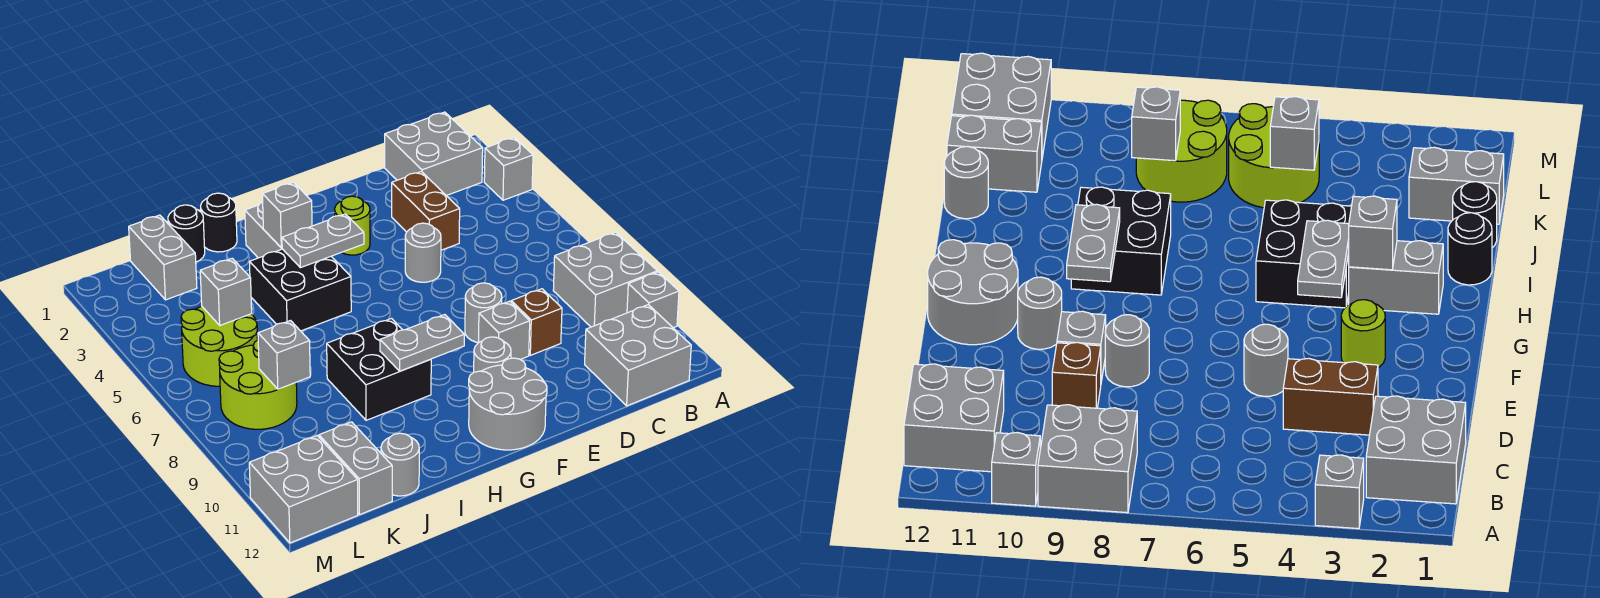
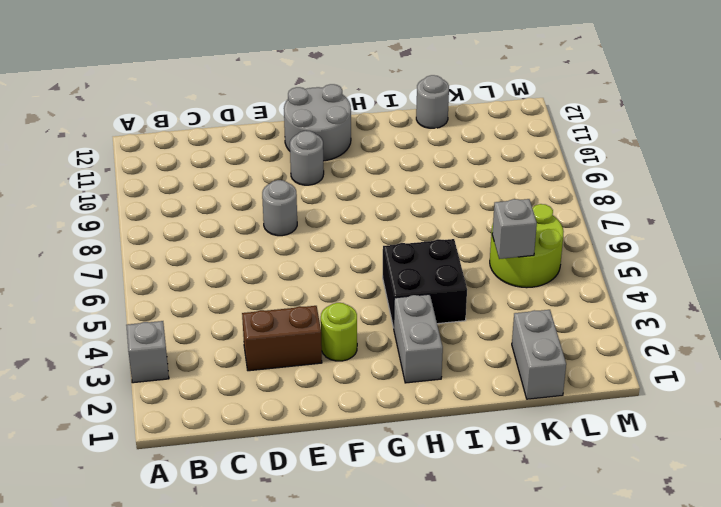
brown brick D3:E3 level 1 -> brown brick D3:D4 level 1
none -> grey brick A8:B9 level 1
none -> grey brick A10 level 1
none -> grey brick B1:C2 level 1

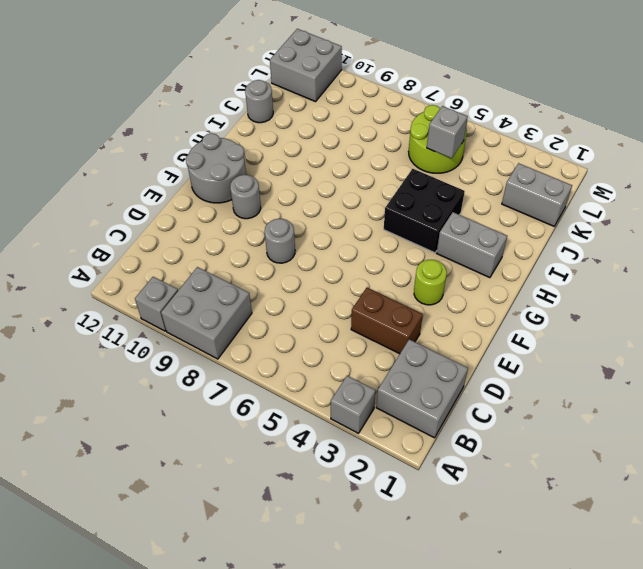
none -> grey brick B11:C12 level 1
none -> brown brick D9 level 1
none -> grey round brick E5 level 1

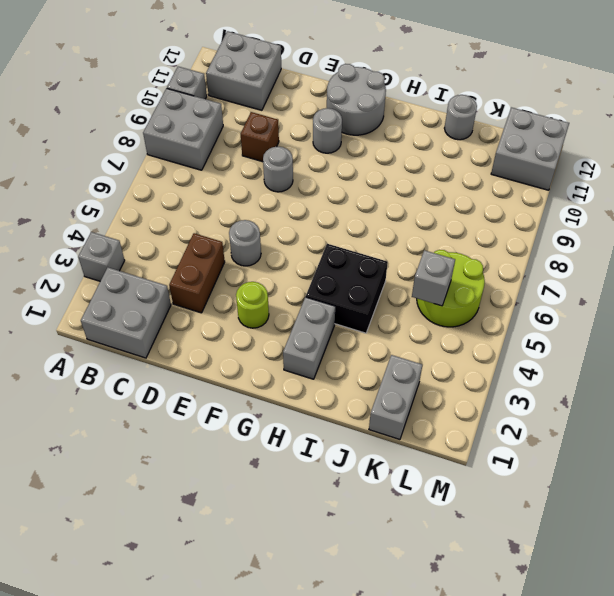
none -> grey brick E9 level 1
none -> black brick H8:I9 level 1
none -> black round brick I1 level 1

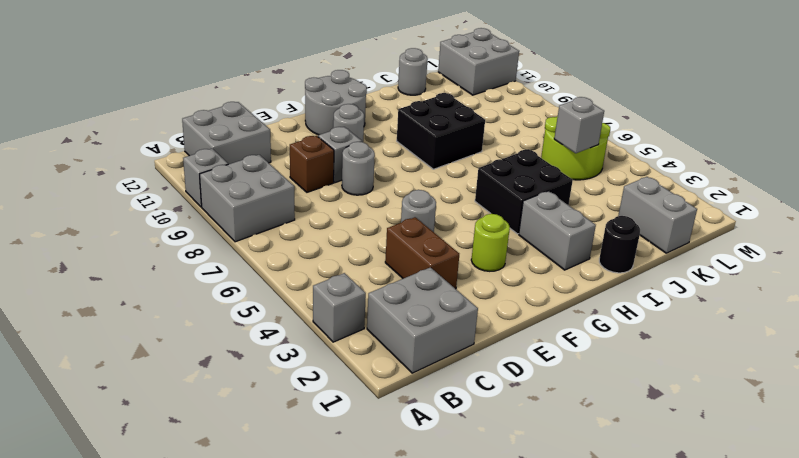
none -> black round brick J1 level 1
none -> lime round brick K7:L8 level 1
none -> grey brick K11:K12 level 1

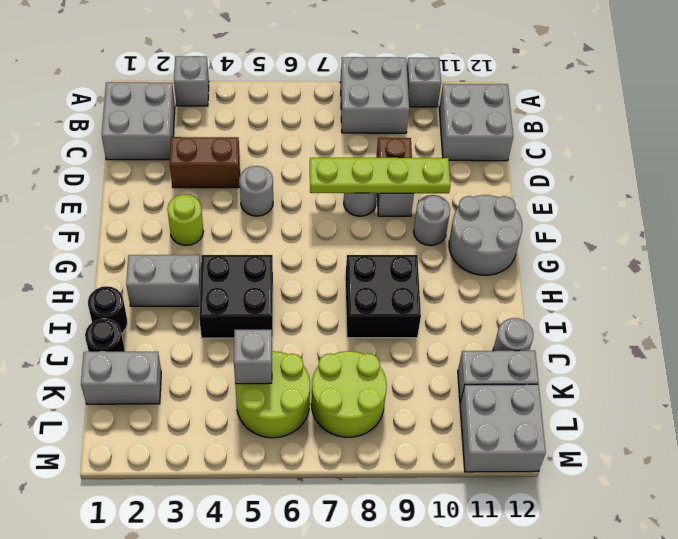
lime plate E7:E10 level 2 -> none
none -> grey plate G4:H4 level 2
none -> grey plate G9:H9 level 2
none -> grey brick H3 level 2

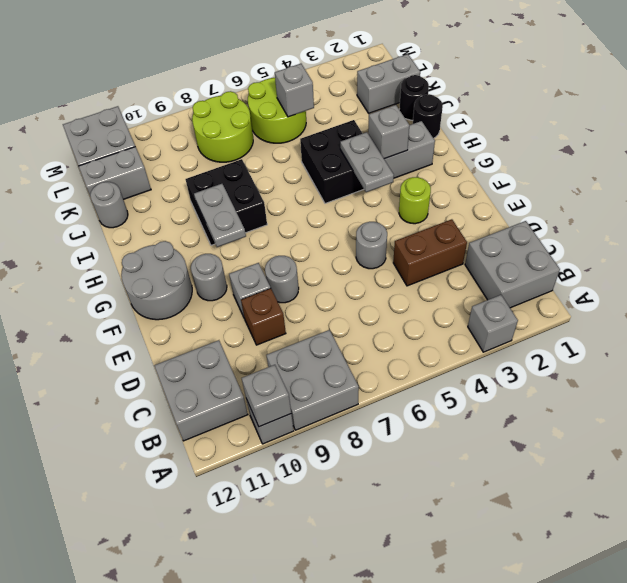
grey brick A10 level 2 -> grey brick K8 level 2

